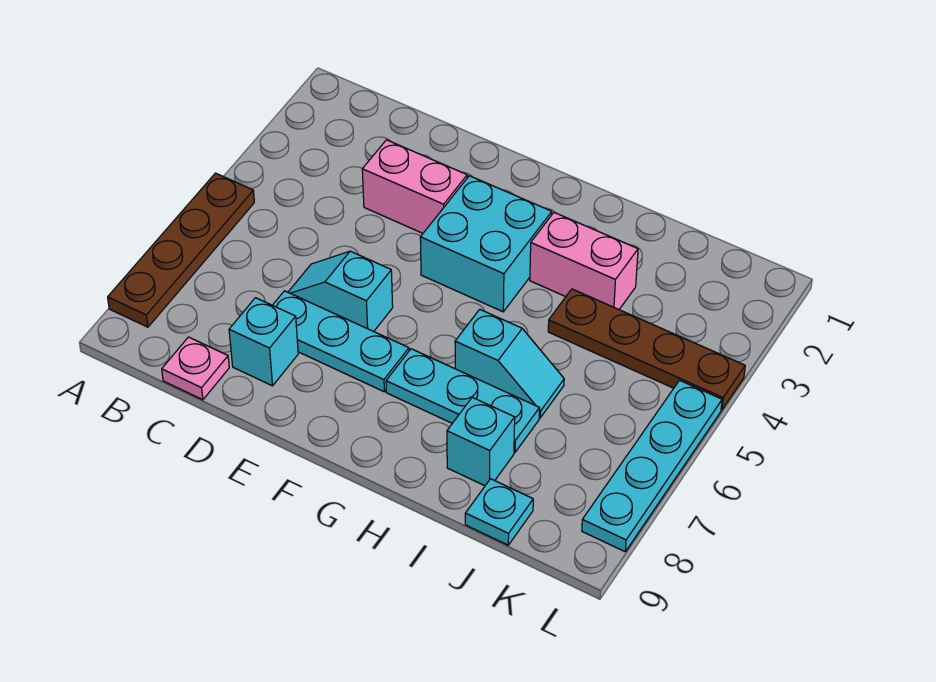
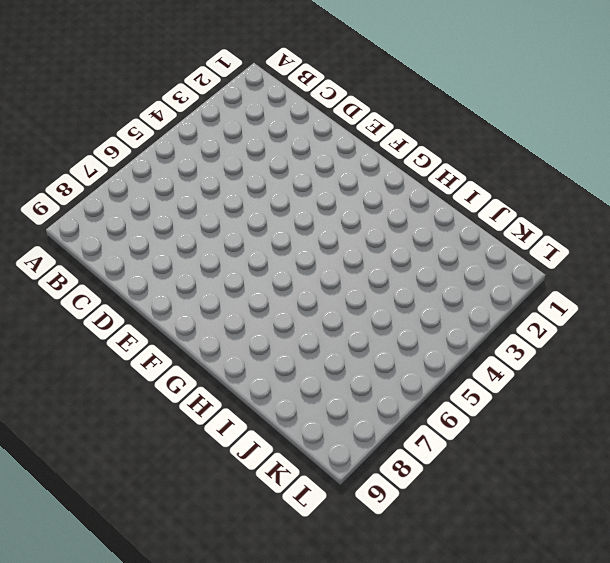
none -> brown plate A5:A8 level 1
none -> pink plate C9 level 1
none -> pink brick D3:E3 level 1

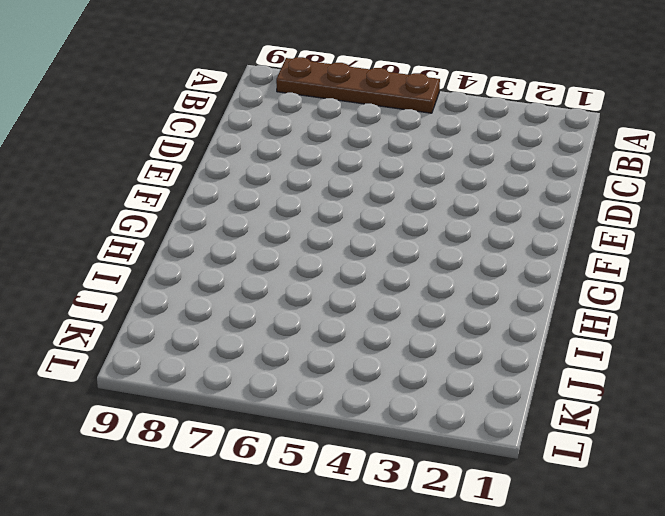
none -> pink plate C9 level 1
none -> pink brick D3:E3 level 1
none -> cyan slope D6:E6 level 1 top E

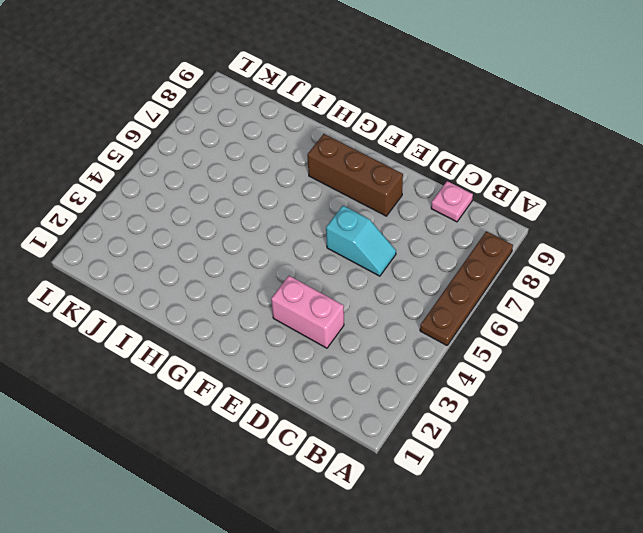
brown brick E8:G8 level 1 -> none
none -> cyan plate D7:F7 level 1
none -> cyan brick D8 level 1
none -> cyan brick F3:G4 level 1

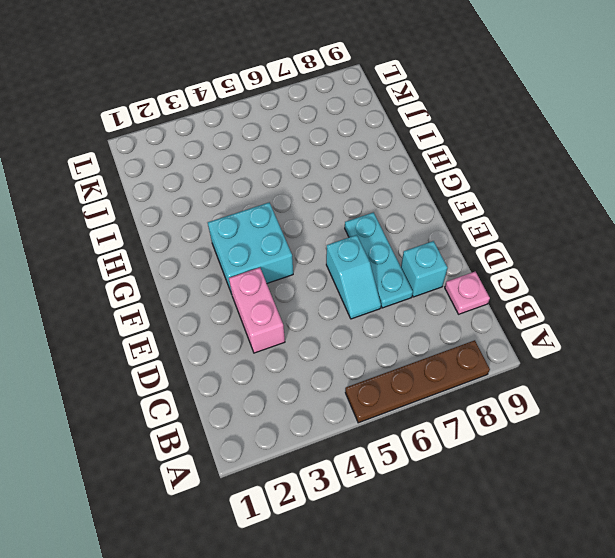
none -> cyan plate G7:I7 level 1
none -> pink brick H3:I3 level 1
none -> cyan slope H6:I6 level 1 top H

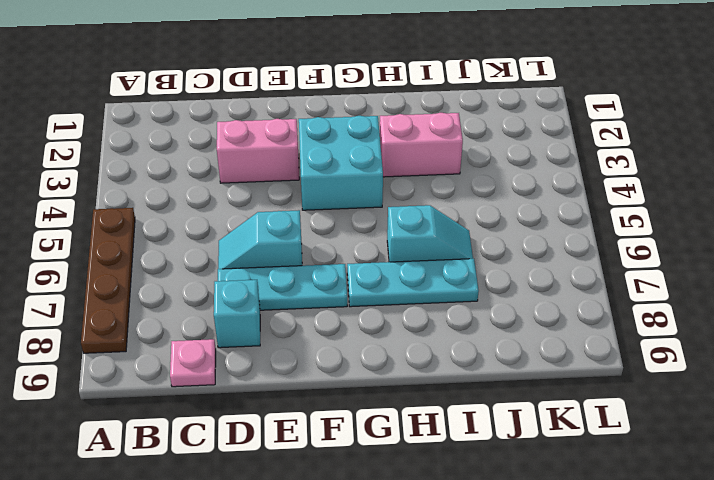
none -> brown plate I4:L4 level 1
none -> cyan brick I8 level 1
none -> cyan plate J9 level 1

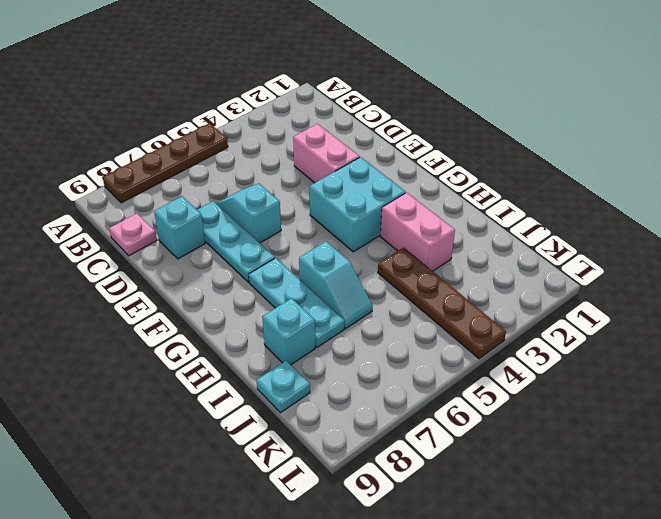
none -> cyan plate L5:L8 level 1

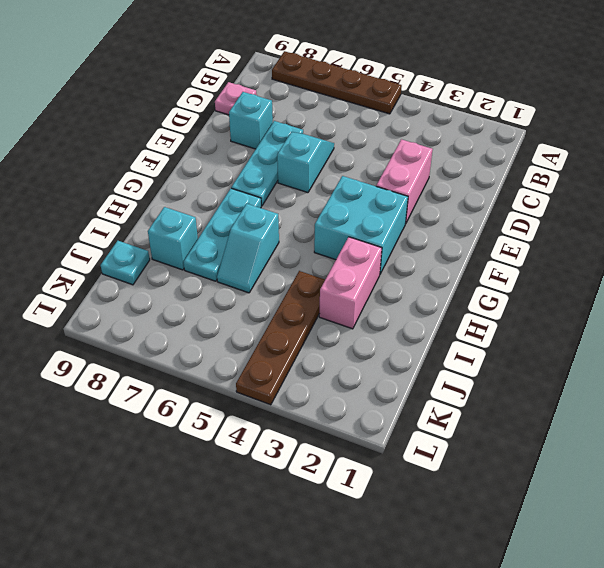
none -> cyan plate L5:L8 level 1

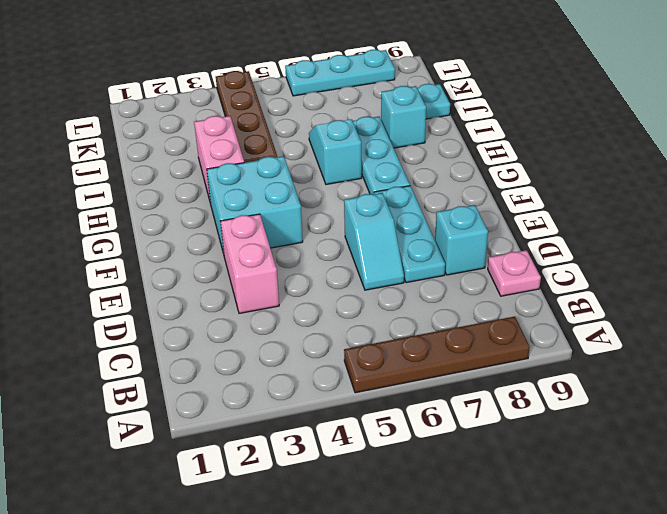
cyan plate L6:L8 level 1 -> cyan plate L5:L8 level 1

